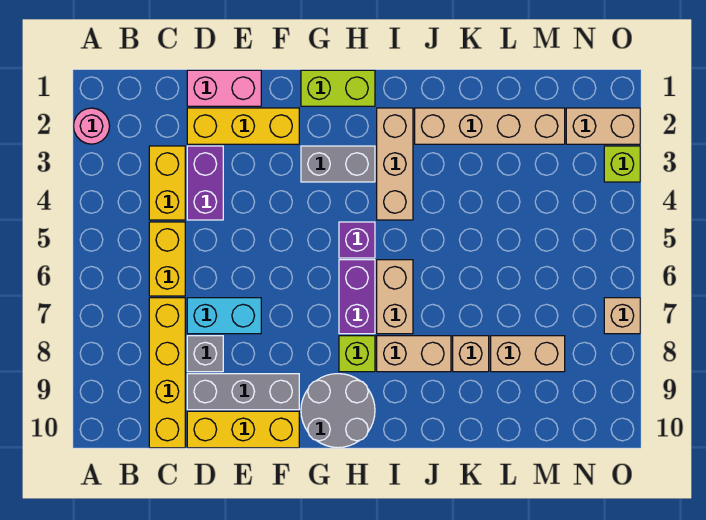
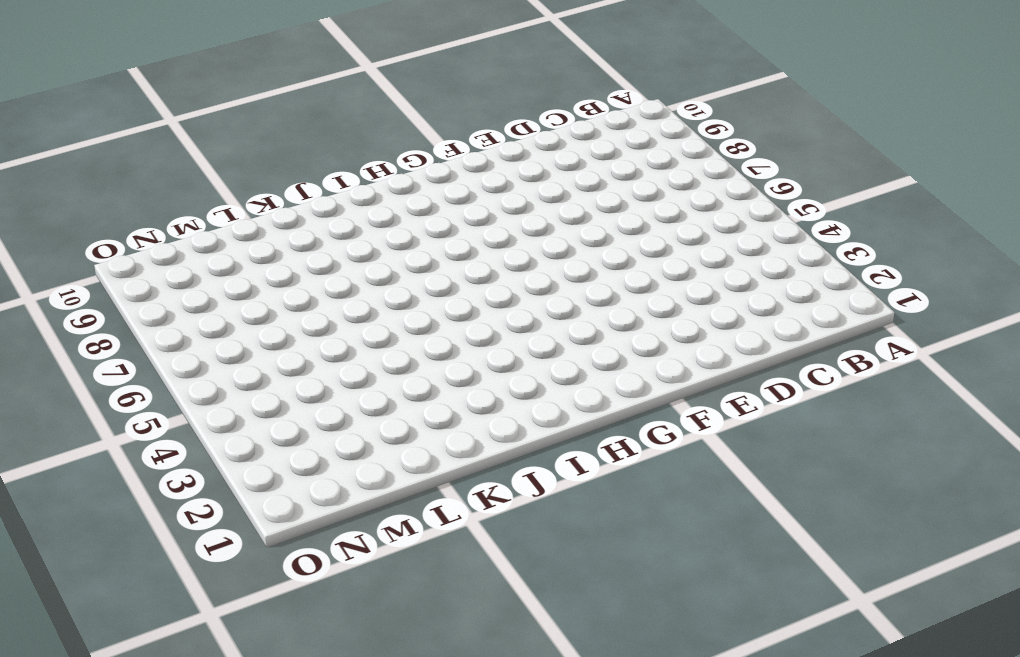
none -> pink round brick A2 level 1
none -> yellow brick C3:C4 level 1
none -> yellow brick C5:C6 level 1

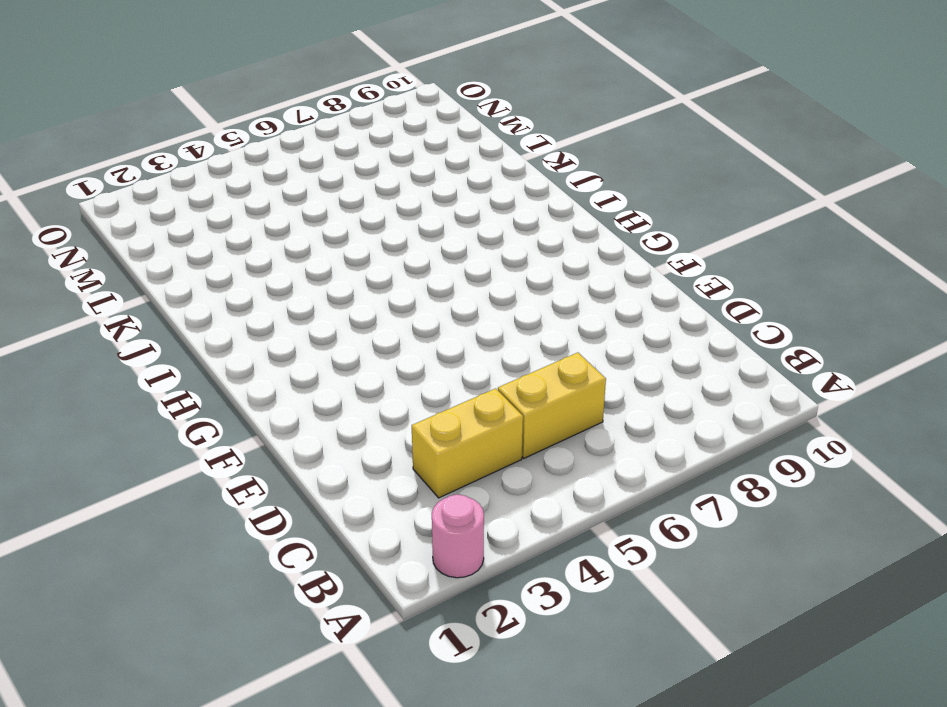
none -> yellow brick C7:C10 level 1
none -> pink brick D1:E1 level 1
none -> yellow brick D2:F2 level 1

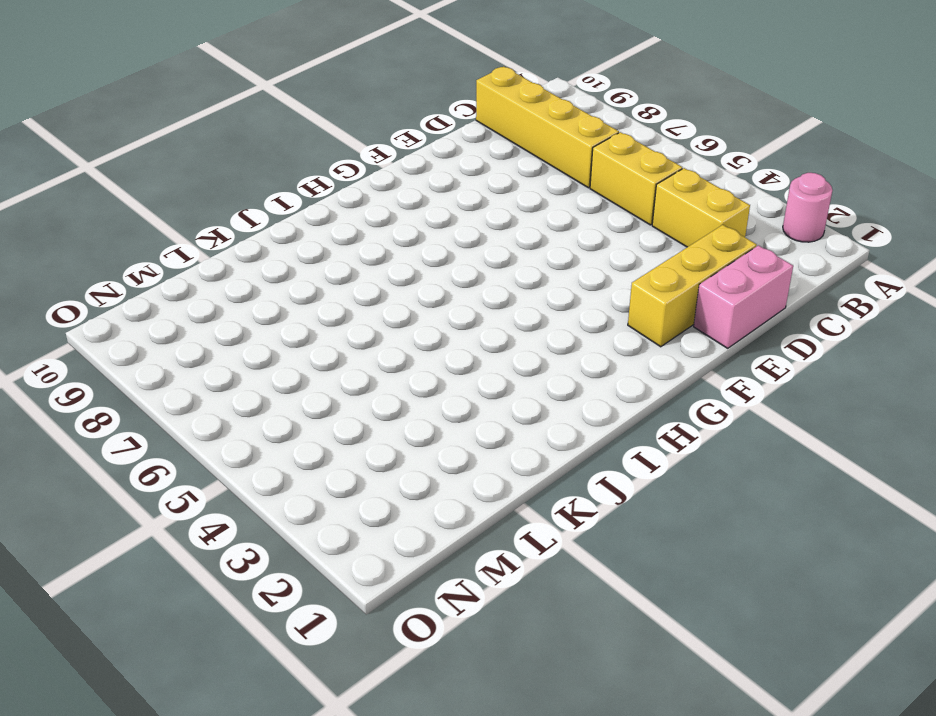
none -> purple brick D3:D4 level 1
none -> cyan brick D7:E7 level 1
none -> grey brick D8 level 1

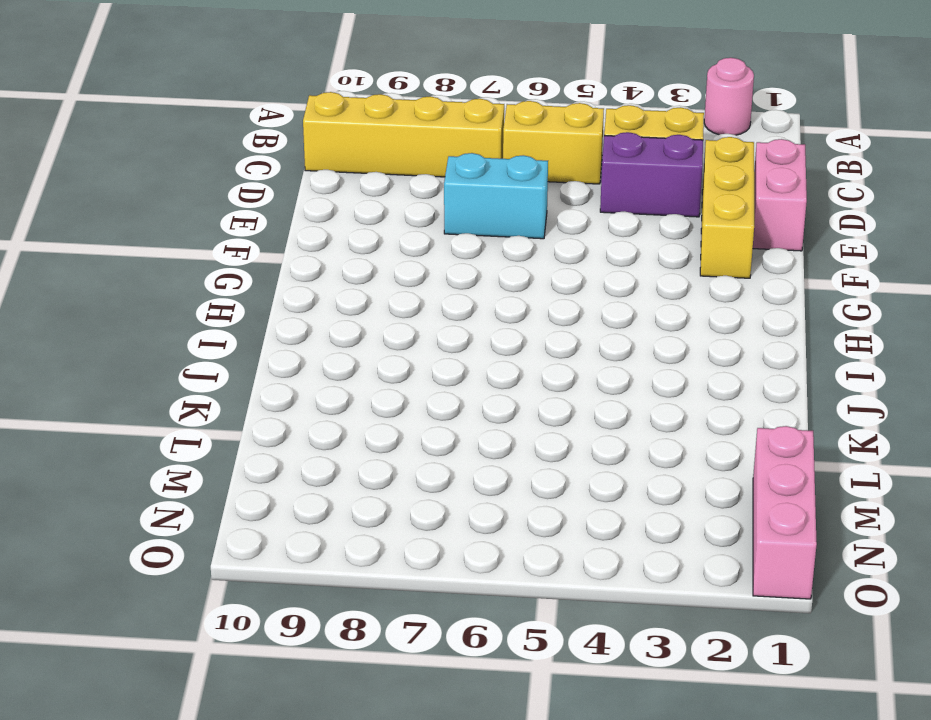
cyan brick E6:E7 level 1 -> cyan brick D7:E7 level 1
pink brick M1:O1 level 1 -> none
none -> grey brick D8 level 1
none -> grey brick D9:F9 level 1
none -> yellow brick D10:F10 level 1

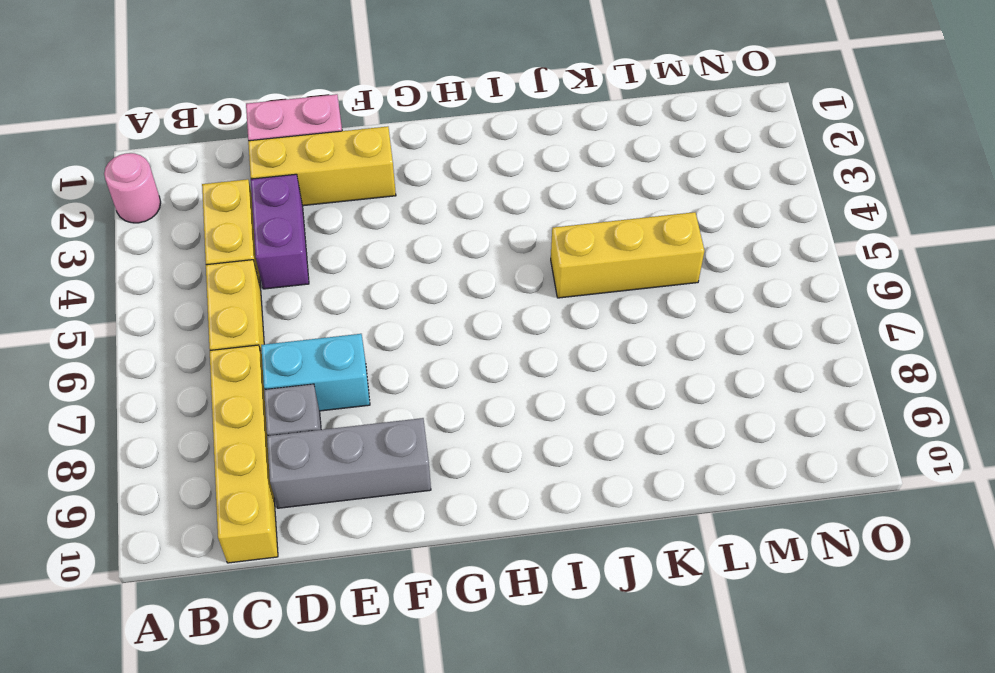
yellow brick J5:L5 level 1 -> yellow brick D10:F10 level 1
none -> lime brick G1:H1 level 1
none -> grey brick G3:H3 level 1
none -> grey round brick G9:H10 level 1

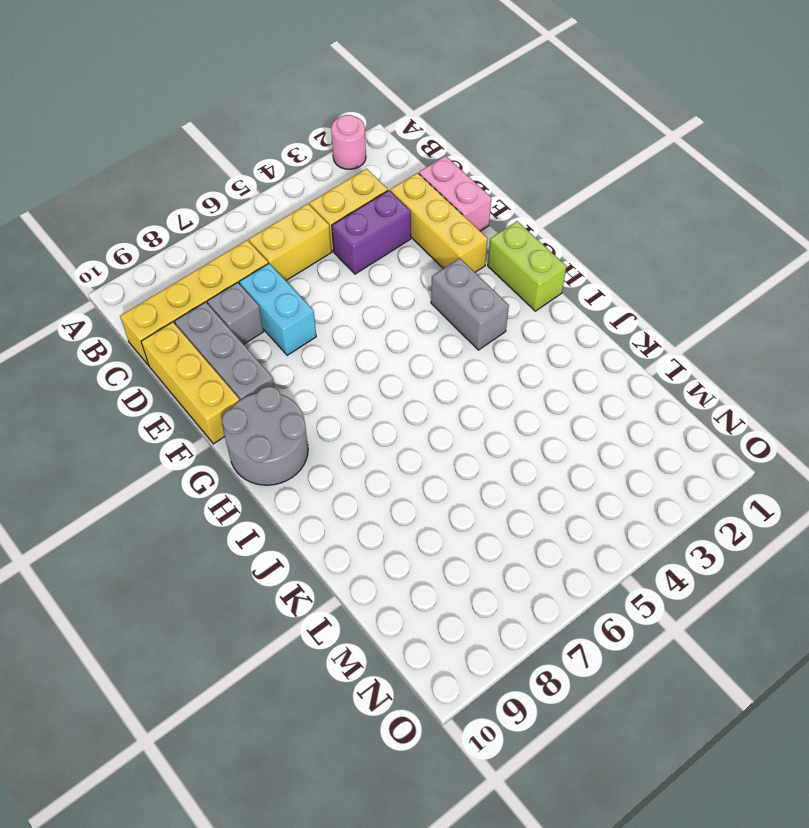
none -> purple brick H5 level 1
none -> purple brick H6:H7 level 1
none -> lime brick H8 level 1

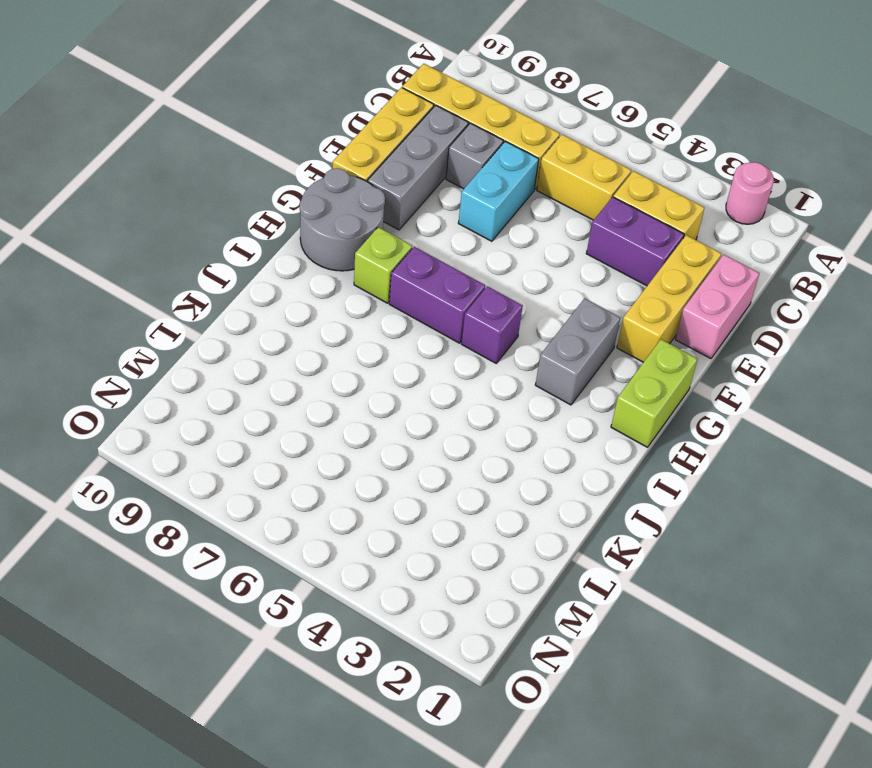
none -> tan brick I2:I4 level 1
none -> tan brick I6:I7 level 1
none -> tan brick I8:J8 level 1

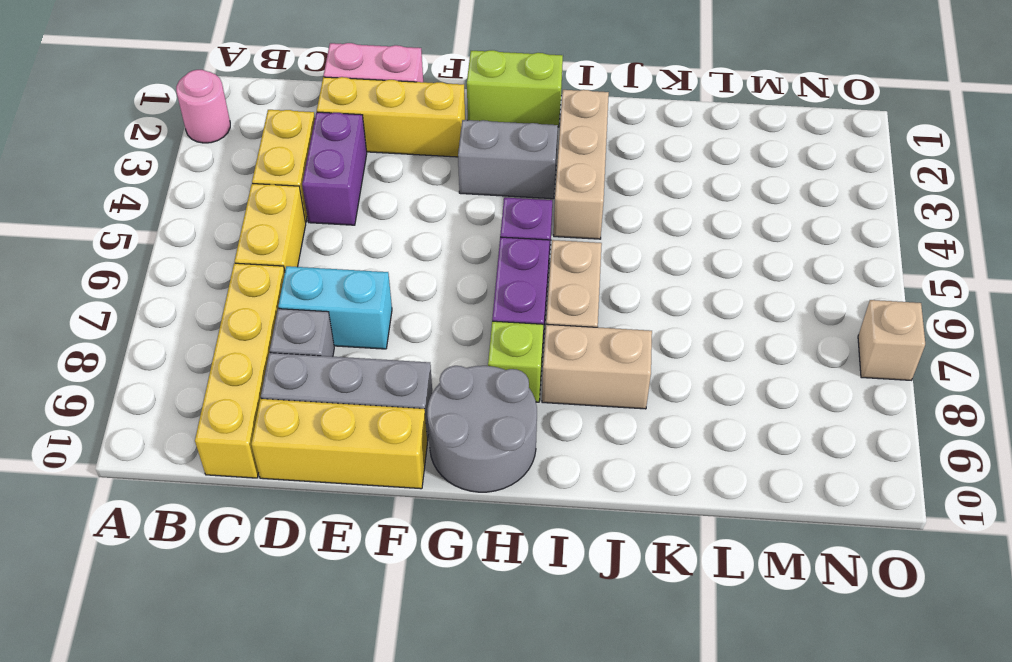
none -> tan brick J2:M2 level 1
none -> tan brick K8 level 1
none -> tan brick L8:M8 level 1

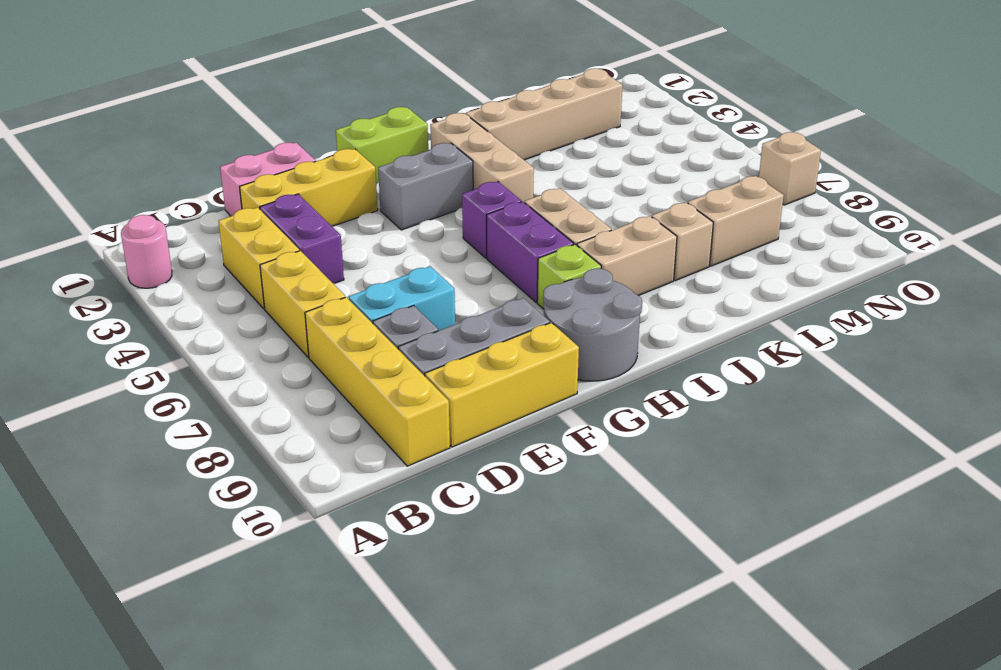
none -> tan brick N2:O2 level 1
none -> lime brick O3 level 1

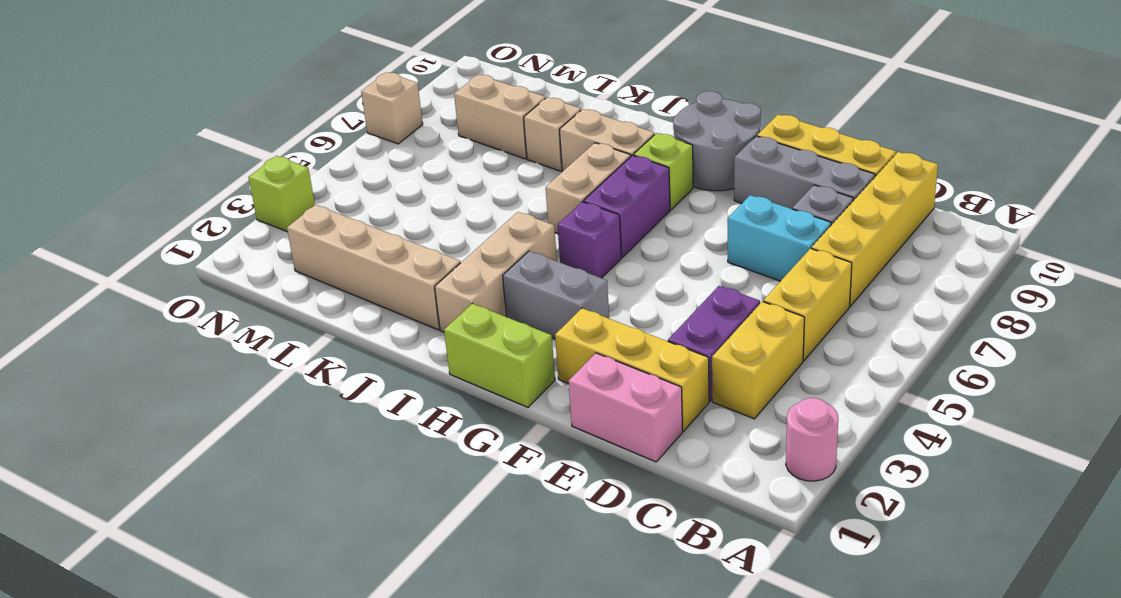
none -> tan brick N2:O2 level 1

